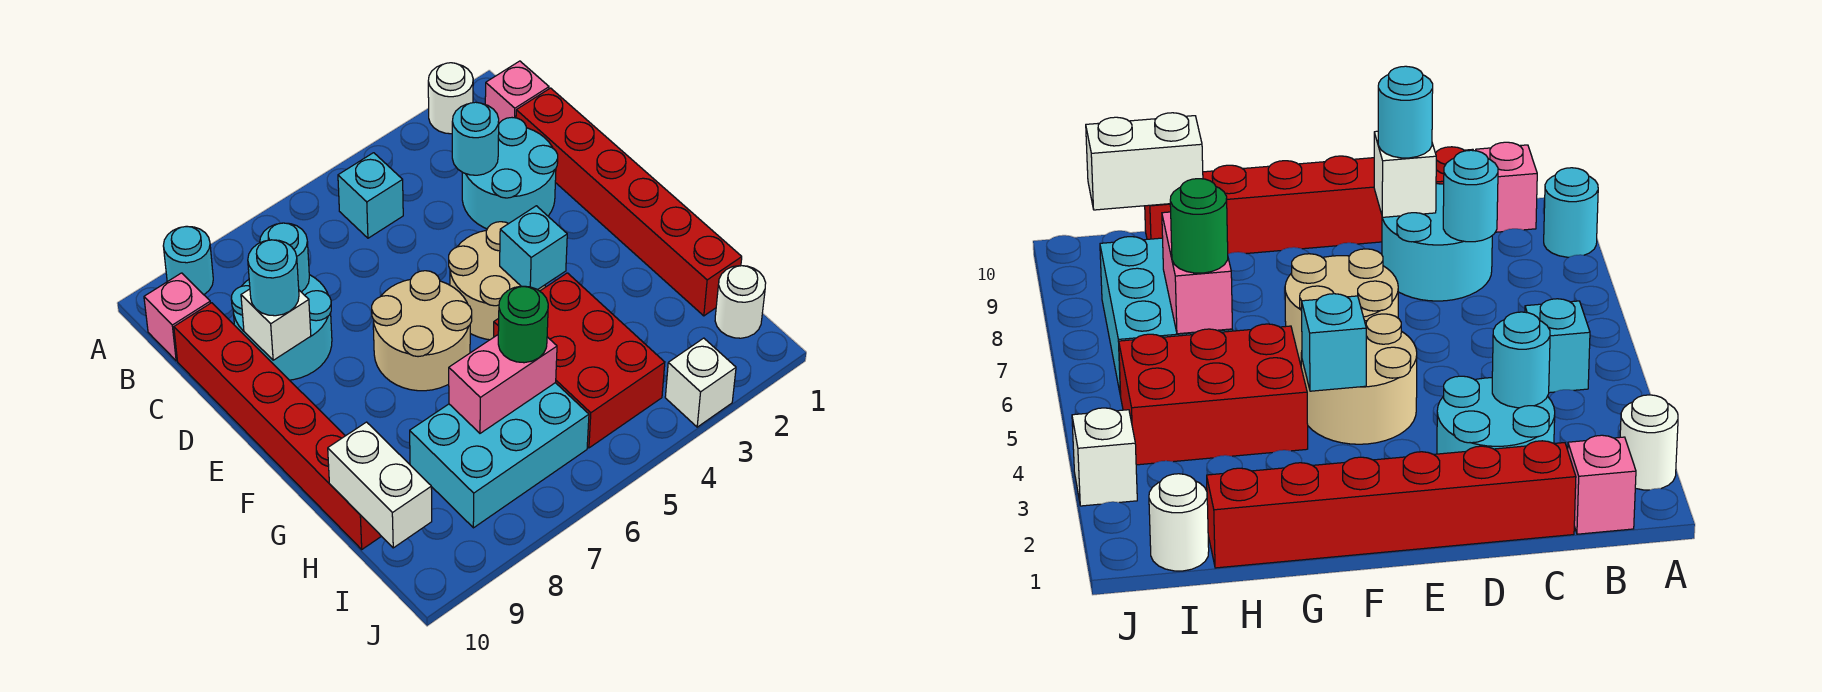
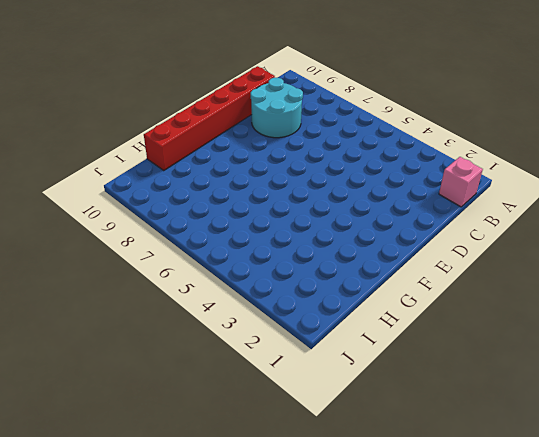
none -> white round brick A2 level 1
none -> cyan round brick A9 level 1
none -> cyan brick B5 level 1

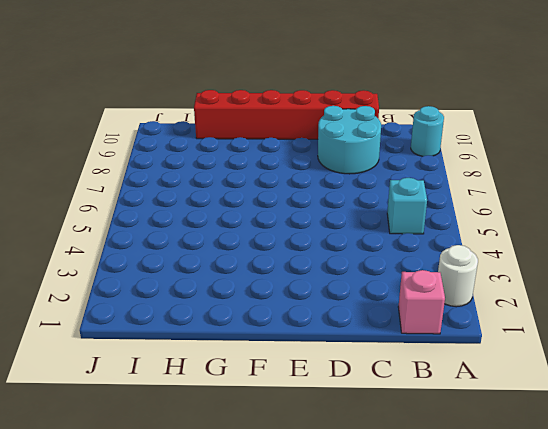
none -> pink brick B10 level 1
none -> red brick C1:H1 level 1
none -> cyan round brick C2:D3 level 1

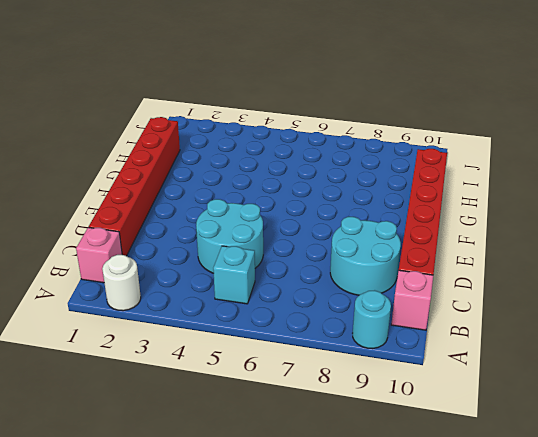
cyan round brick C4:D5 level 1 -> cyan round brick C2:D3 level 1
none -> tan round brick E4:F5 level 1
none -> tan round brick E6:F7 level 1
none -> red brick G4:I5 level 1

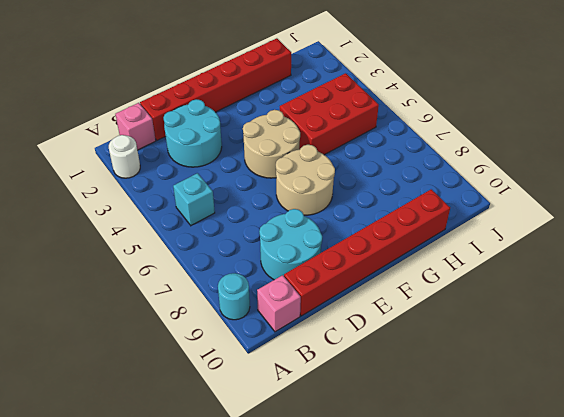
none -> cyan brick H6:I8 level 1
none -> white round brick I1 level 1
none -> white brick J3 level 1

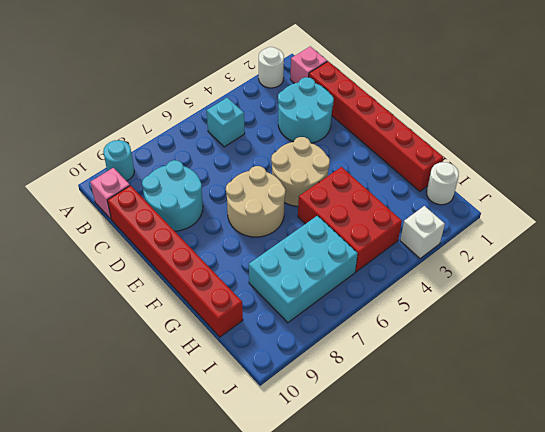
none -> cyan round brick C3 level 2
none -> cyan round brick C8 level 2
none -> white brick D9 level 2

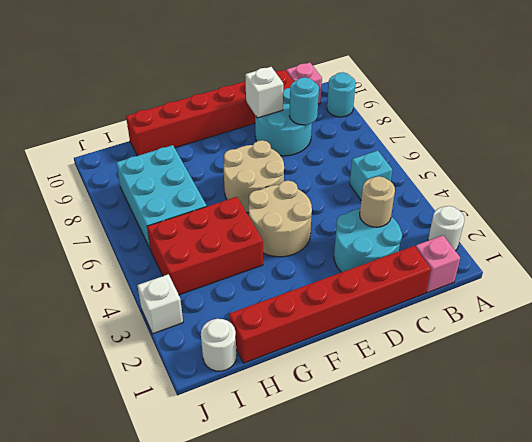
tan round brick C3 level 2 -> cyan round brick C3 level 2
none -> cyan brick F4 level 2
none -> pink brick H6:H7 level 2
none -> white brick H10:I10 level 2

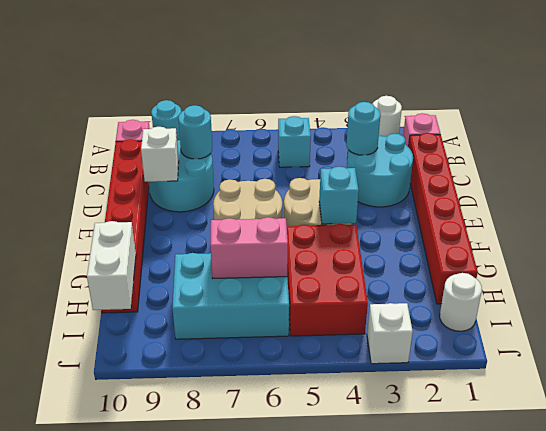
none -> cyan round brick D9 level 3
none -> green round brick H6 level 3

